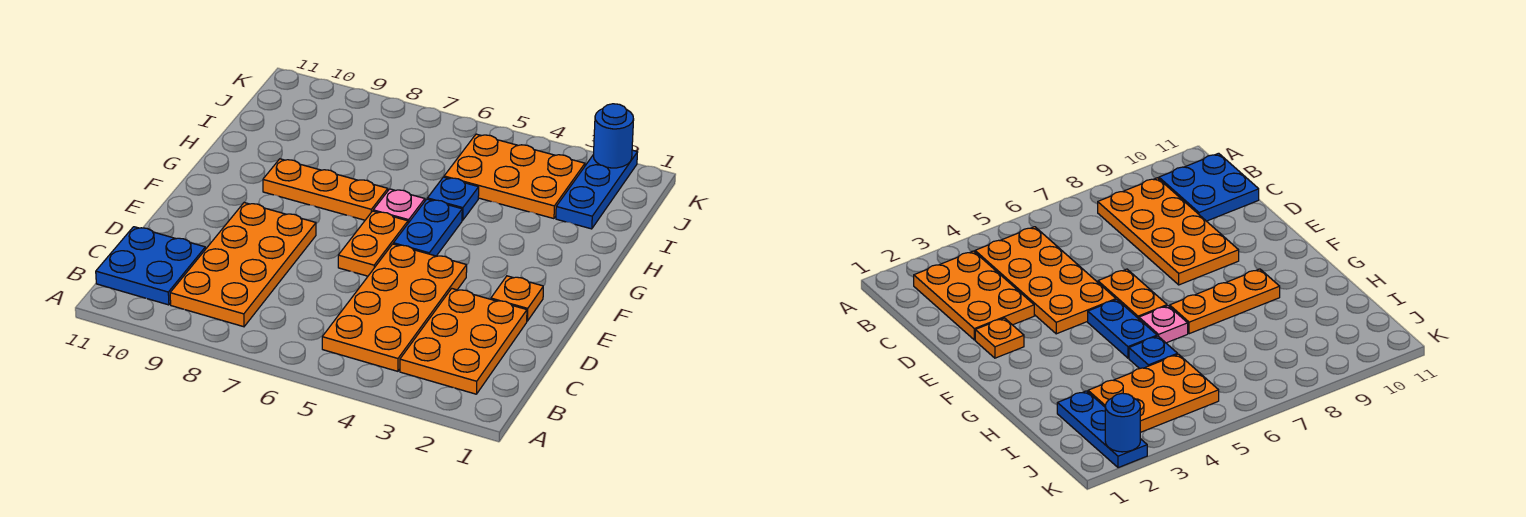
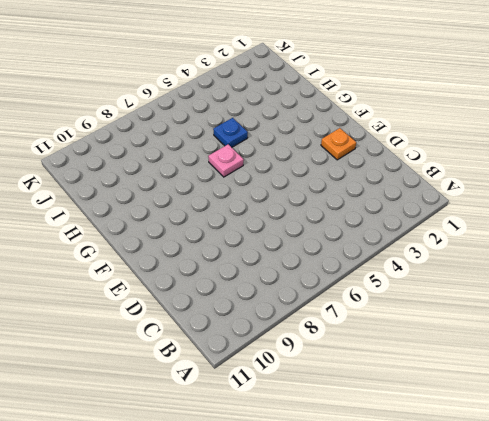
none -> orange plate B2:D3 level 1
none -> orange plate B4:E5 level 1
none -> orange plate B8:E9 level 1

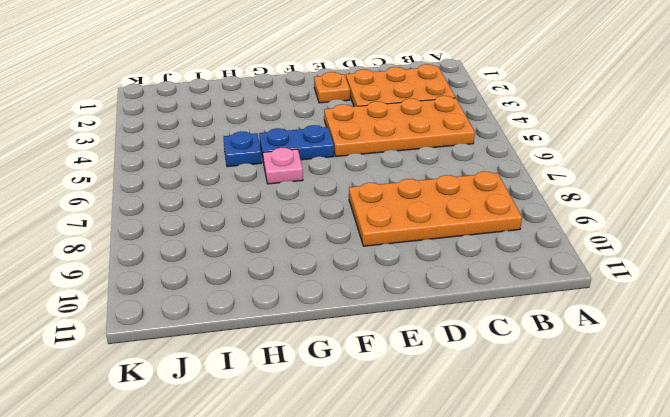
none -> blue plate B10:C11 level 1
none -> orange plate E6:F6 level 1
none -> orange plate G7:G9 level 1

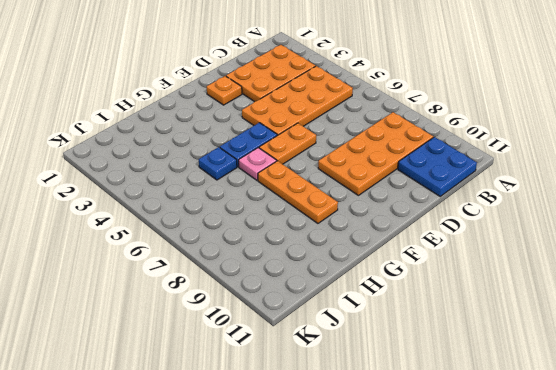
none -> blue plate I2:K2 level 1
none -> orange plate I3:J5 level 1
none -> blue round brick K2 level 2

